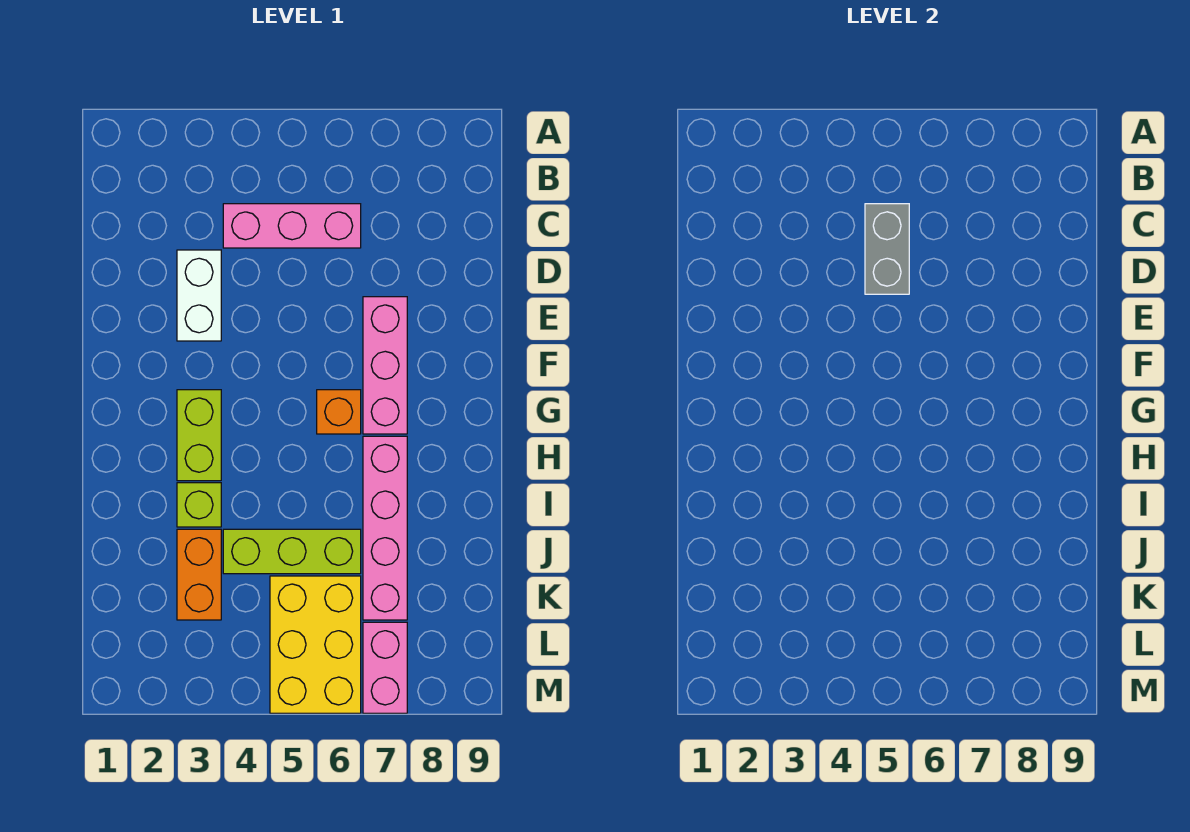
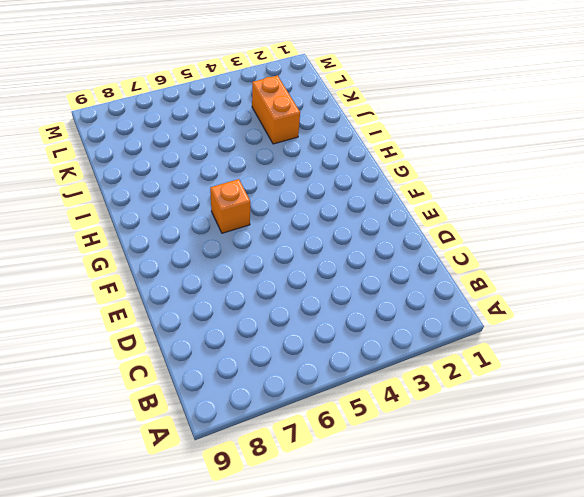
none -> pink brick C4:C6 level 1
none -> white brick D3:E3 level 1
none -> pink brick E7:G7 level 1

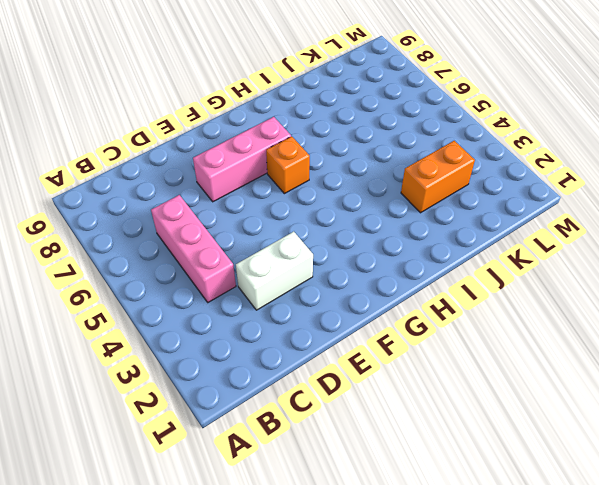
none -> lime brick G3:H3 level 1
none -> pink brick H7:K7 level 1
none -> lime brick I3 level 1

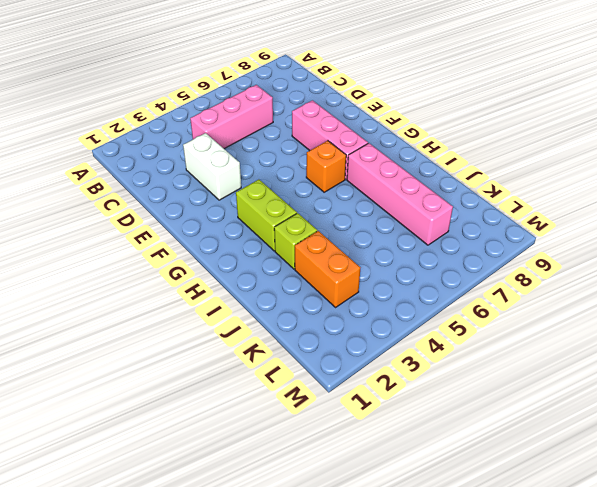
none -> lime brick J4:J6 level 1
none -> yellow brick K5:M6 level 1
none -> pink brick L7:M7 level 1

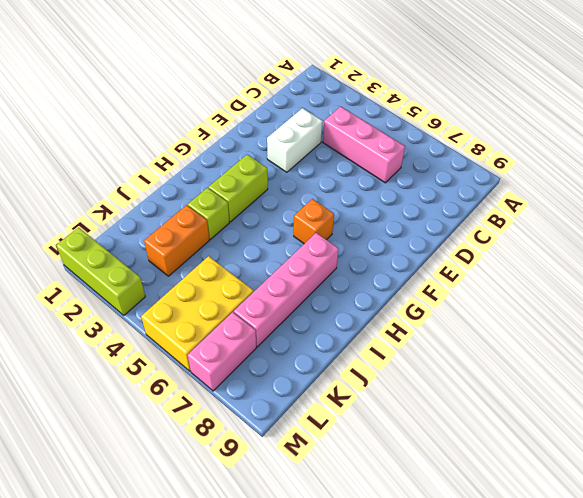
lime brick M1:M3 level 1 -> lime brick J4:J6 level 1
none -> pink brick E7:G7 level 1
none -> grey brick C5:D5 level 2

